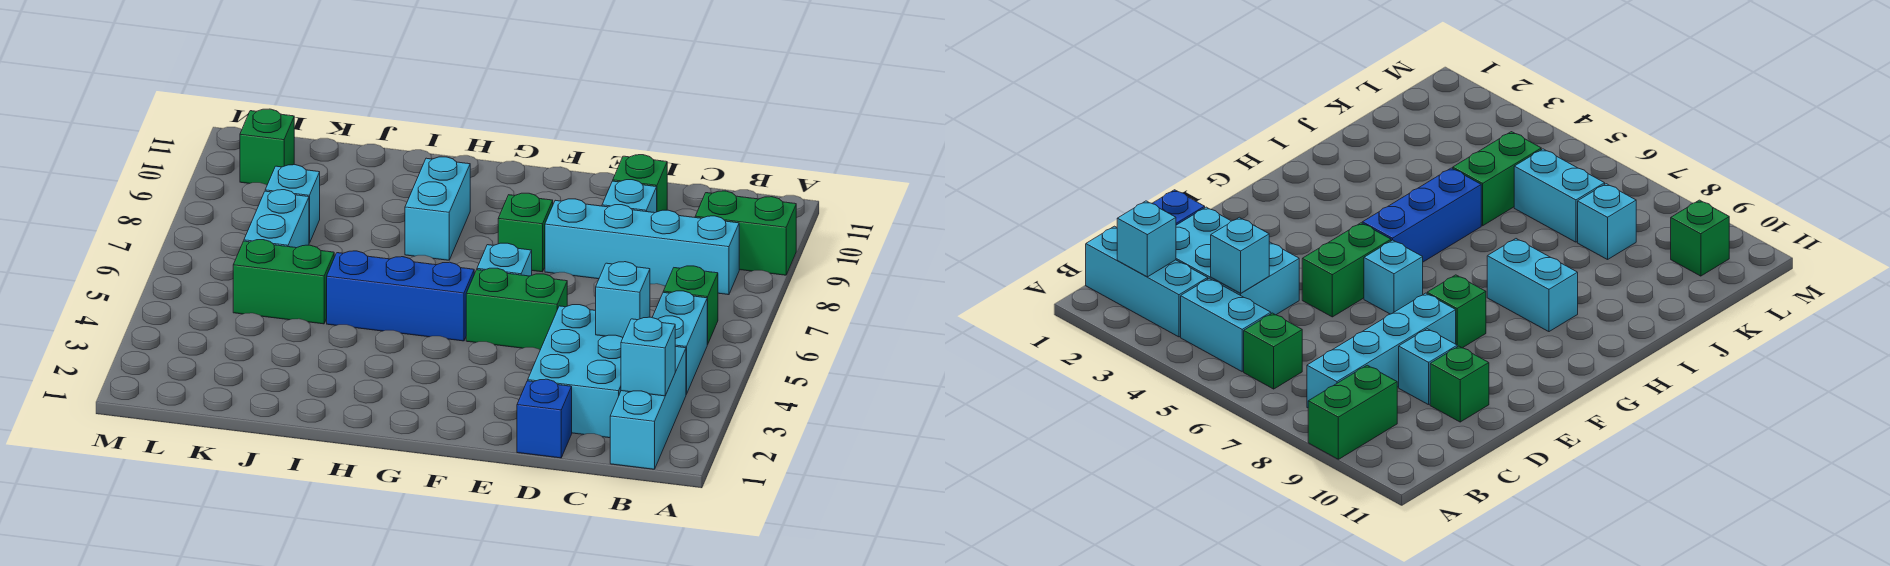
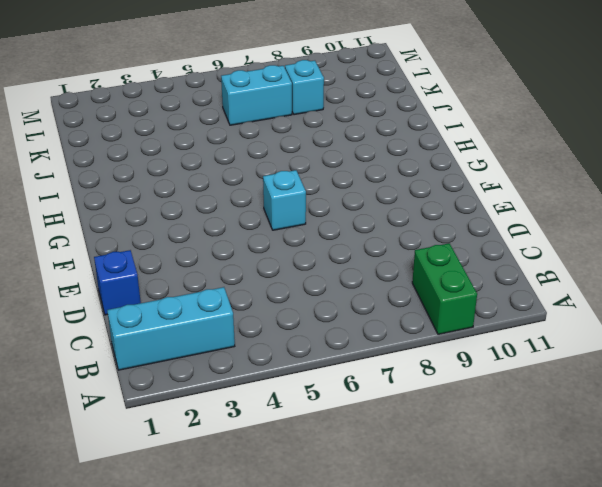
none -> cyan brick B4:B5 level 1
none -> green brick B6 level 1
none -> cyan brick B8:E8 level 1

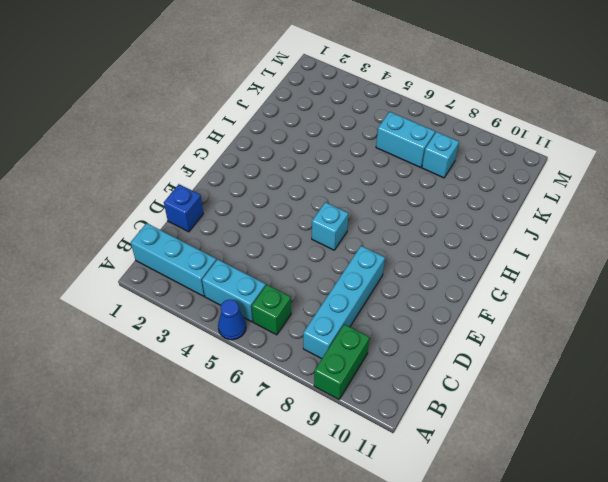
blue cone A5 level 1 -> none
none -> cyan brick C2:D4 level 1
none -> cyan brick D9 level 1
none -> green brick D10 level 1

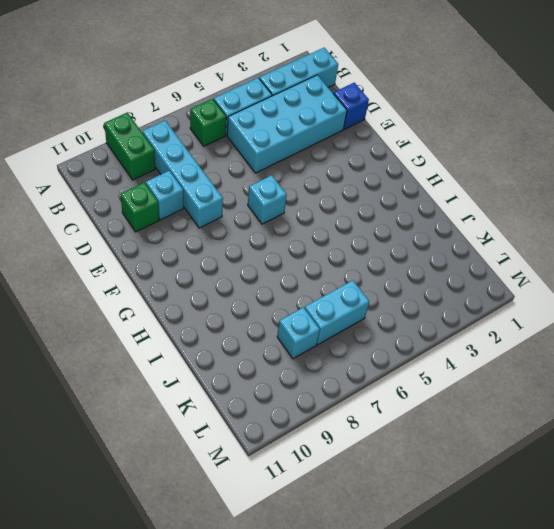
cyan brick C2:D5 level 1 -> cyan brick C2:D4 level 1
none -> green brick E5:F5 level 1
none -> green brick F8 level 1
none -> blue brick G5:I5 level 1

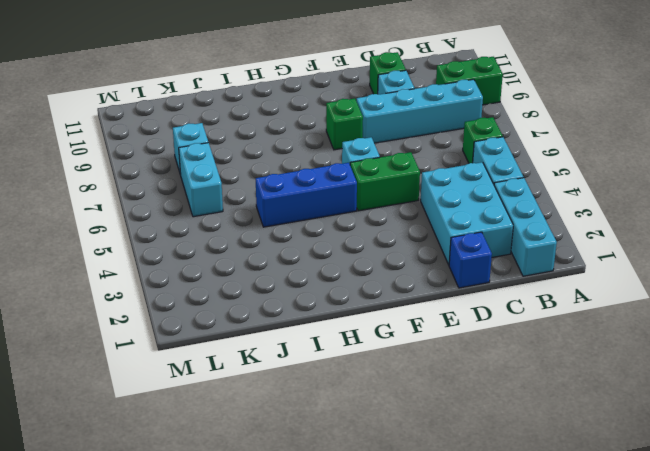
none -> cyan brick H8:H9 level 1
none -> green brick J5:K5 level 1
none -> green brick L10 level 1

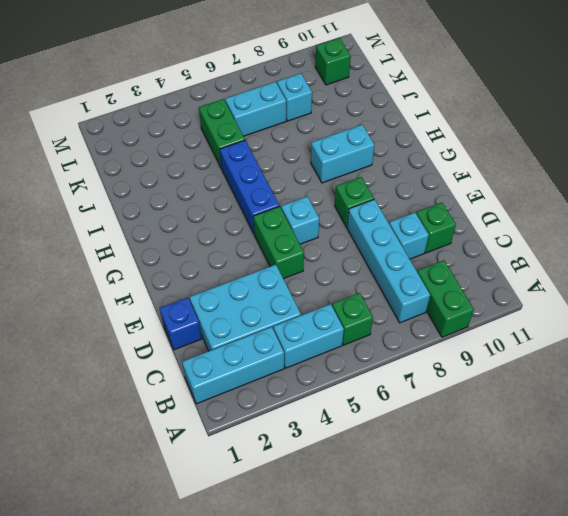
none -> cyan brick B2 level 2
none -> cyan brick C4 level 2

